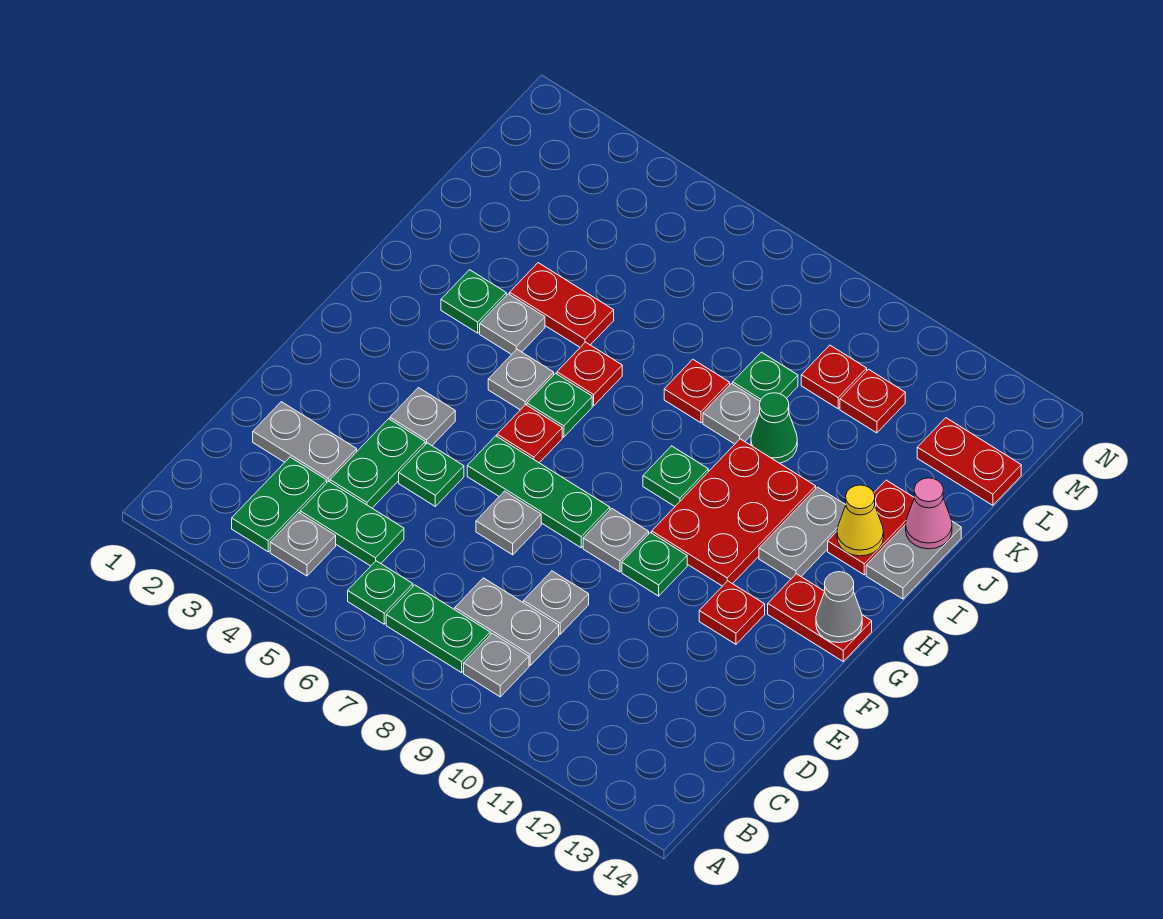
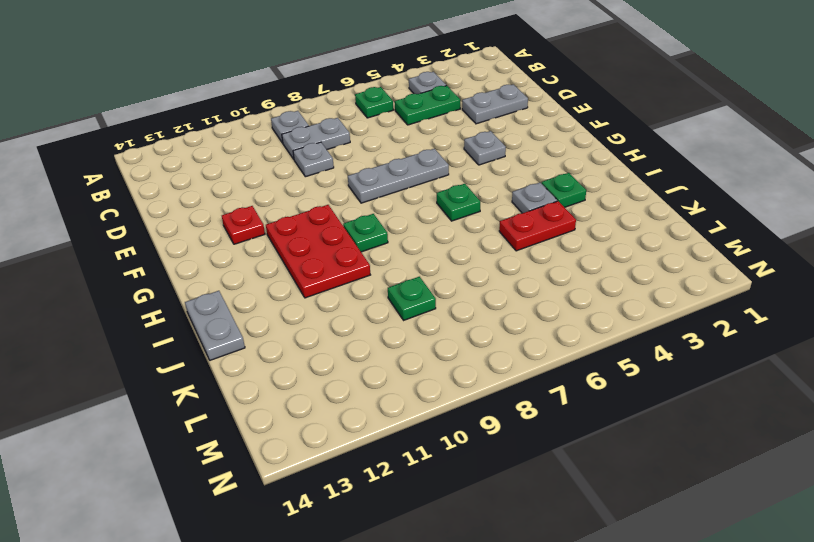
grey plate F6:F8 level 1 -> green plate F6:F8 level 1
none -> green plate B3:C3 level 1
none -> green plate B7:B8 level 1
none -> green plate D4:E4 level 1
none -> green plate E5 level 1

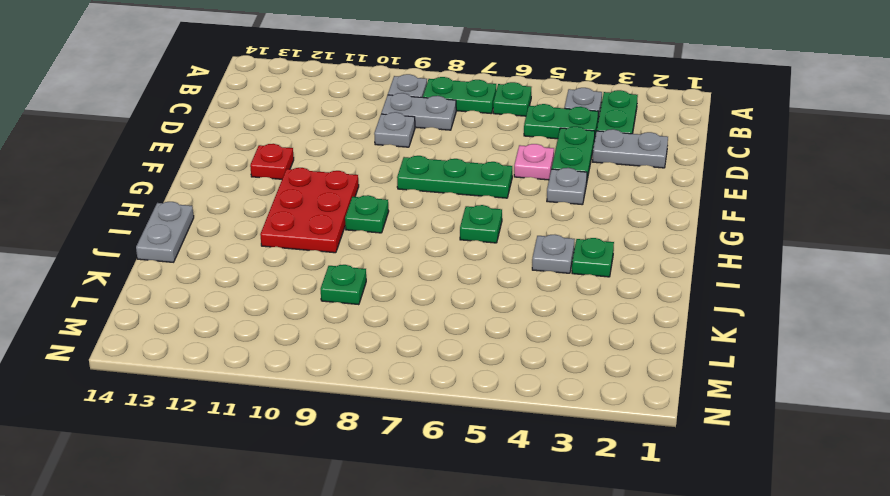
pink plate E5 level 1 -> green plate E5 level 1
none -> grey plate E7 level 1
none -> grey plate F9 level 1
none -> green plate F10 level 1
none -> red plate G6 level 1

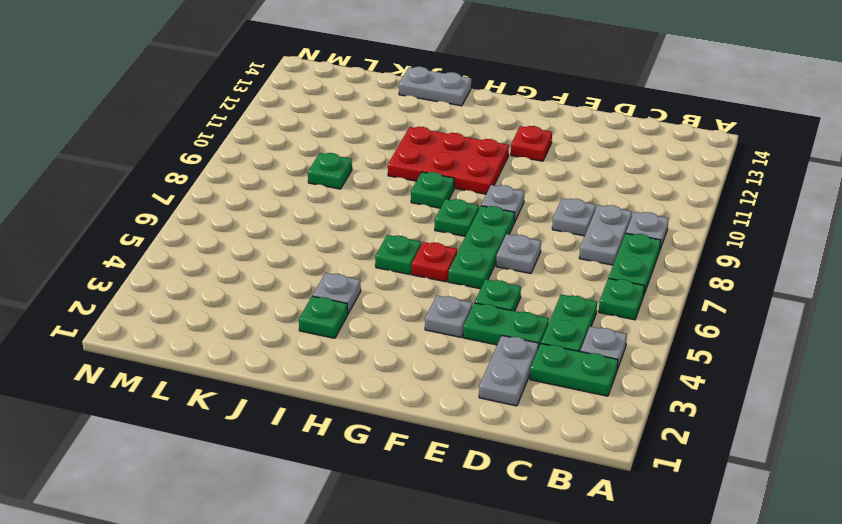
green plate G8 level 1 -> green plate F10 level 1
none -> red plate G13:G14 level 1
none -> grey plate H5 level 1
none -> grey plate H12:I12 level 1
none -> red plate I6 level 1

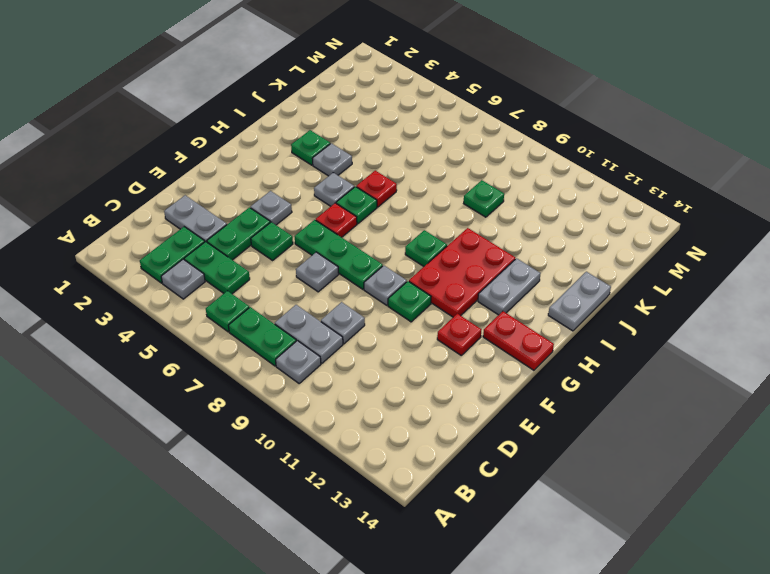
none -> red plate I13:J13 level 1
none -> red plate J4:J5 level 1
none -> red plate J8 level 1
none -> grey plate J9 level 1

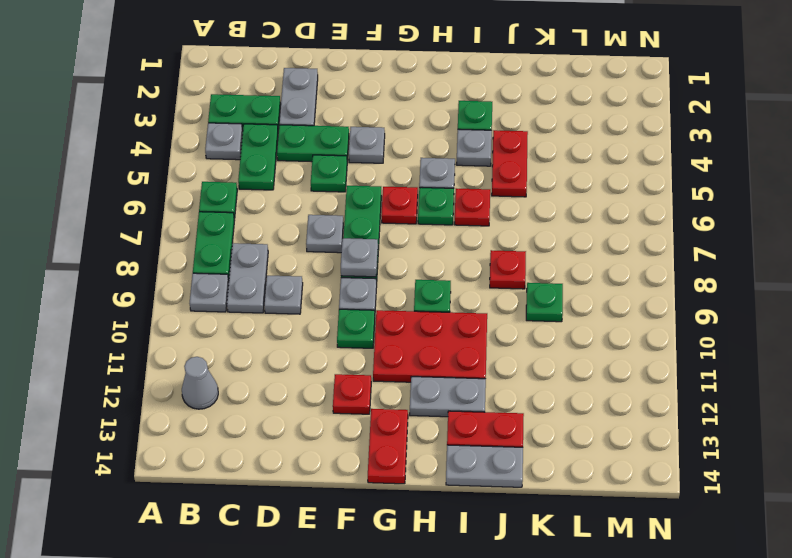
grey cone B12 level 1 -> grey cone G14 level 2
grey plate F8 level 2 -> grey plate J9 level 1
none -> green cone J10 level 1
none -> red plate L10 level 1
none -> red plate L11 level 1
none -> red plate L13:L14 level 1

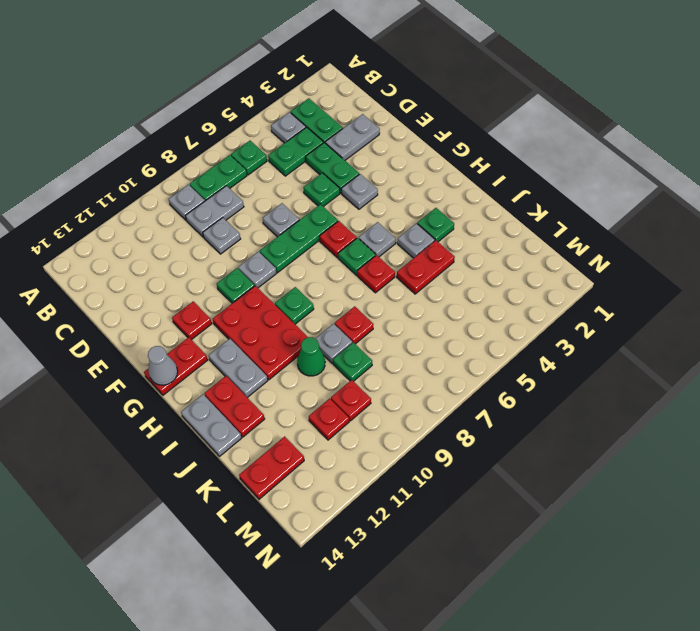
none -> yellow cone I13 level 2
none -> pink cone J14 level 2

